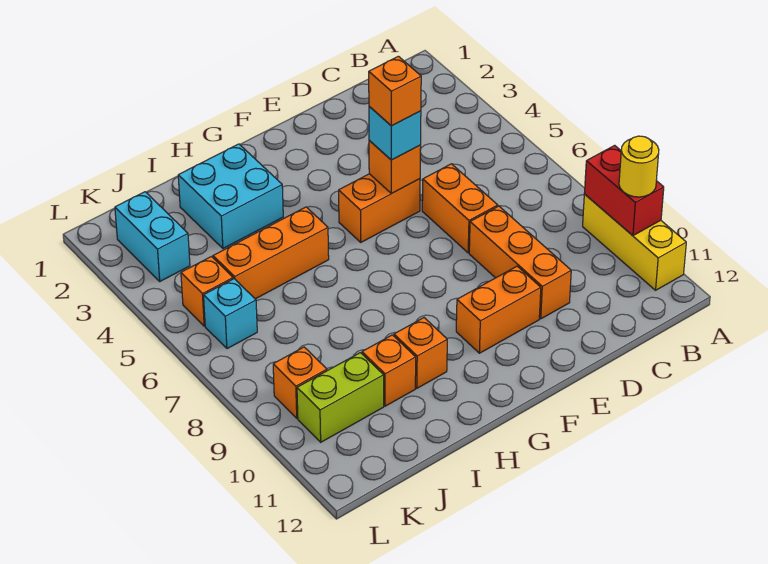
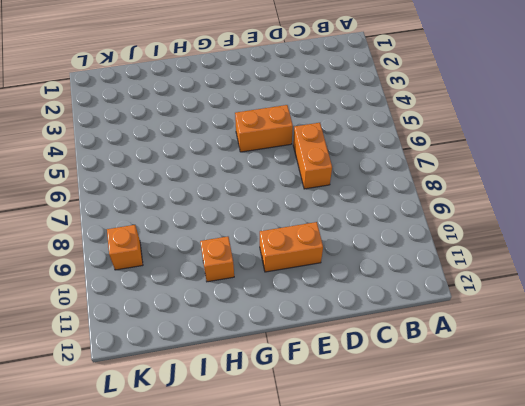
none -> yellow brick A9:A11 level 1
none -> orange brick D8:D10 level 1
none -> cyan brick H2:I3 level 1

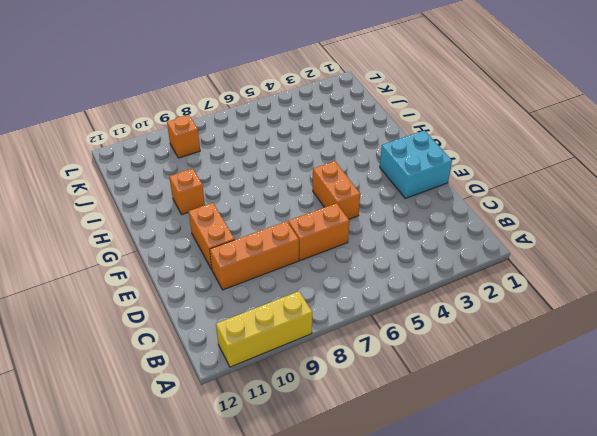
cyan brick E1:F2 level 1 -> cyan brick H2:I3 level 1
none -> orange brick H5:J5 level 1
none -> orange brick I10 level 1
none -> lime brick J10:K10 level 1

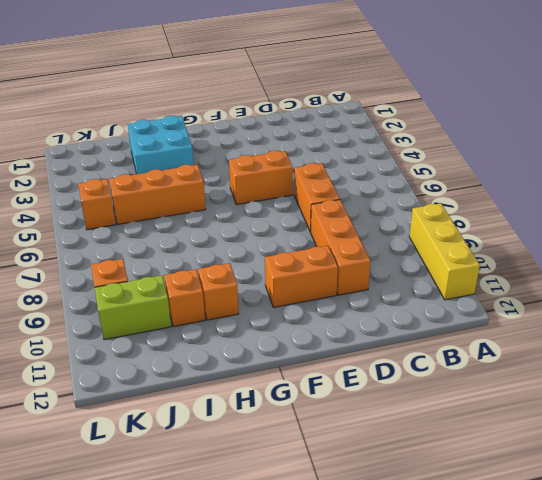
none -> cyan brick K2:K3 level 1
none -> cyan brick K6 level 1
none -> red brick A9:A10 level 2

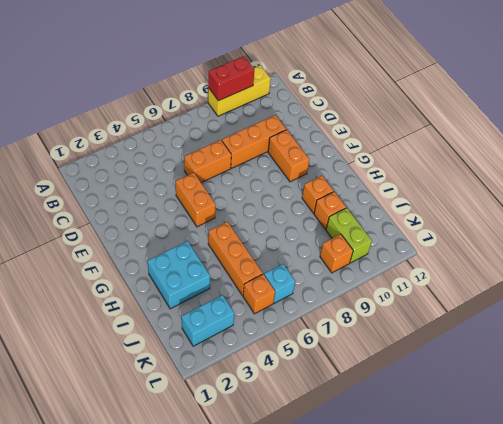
none -> orange brick E5 level 2
none -> yellow round brick A10 level 3
none -> cyan brick E5 level 3

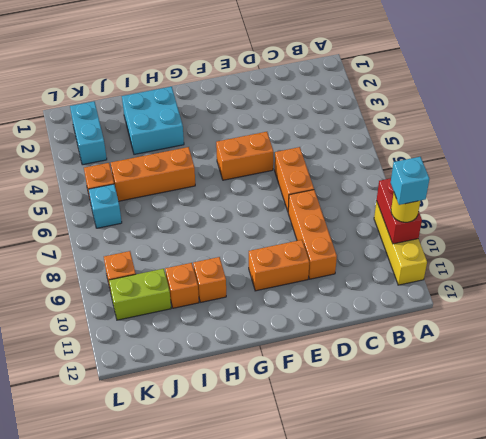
cyan brick A10 level 4 -> cyan brick E5 level 3
none -> orange brick E5 level 2
none -> orange brick E5 level 4

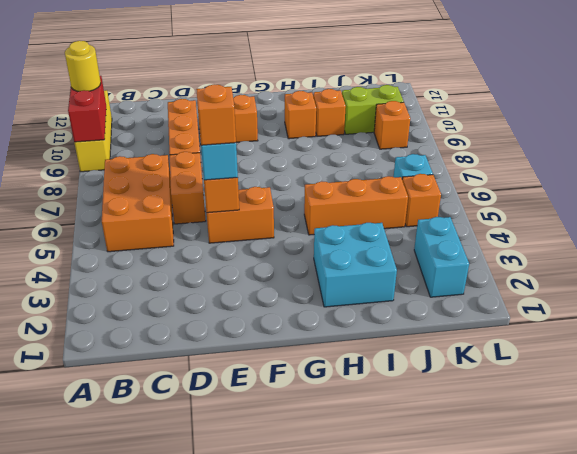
orange brick B5:C7 level 1 -> none

